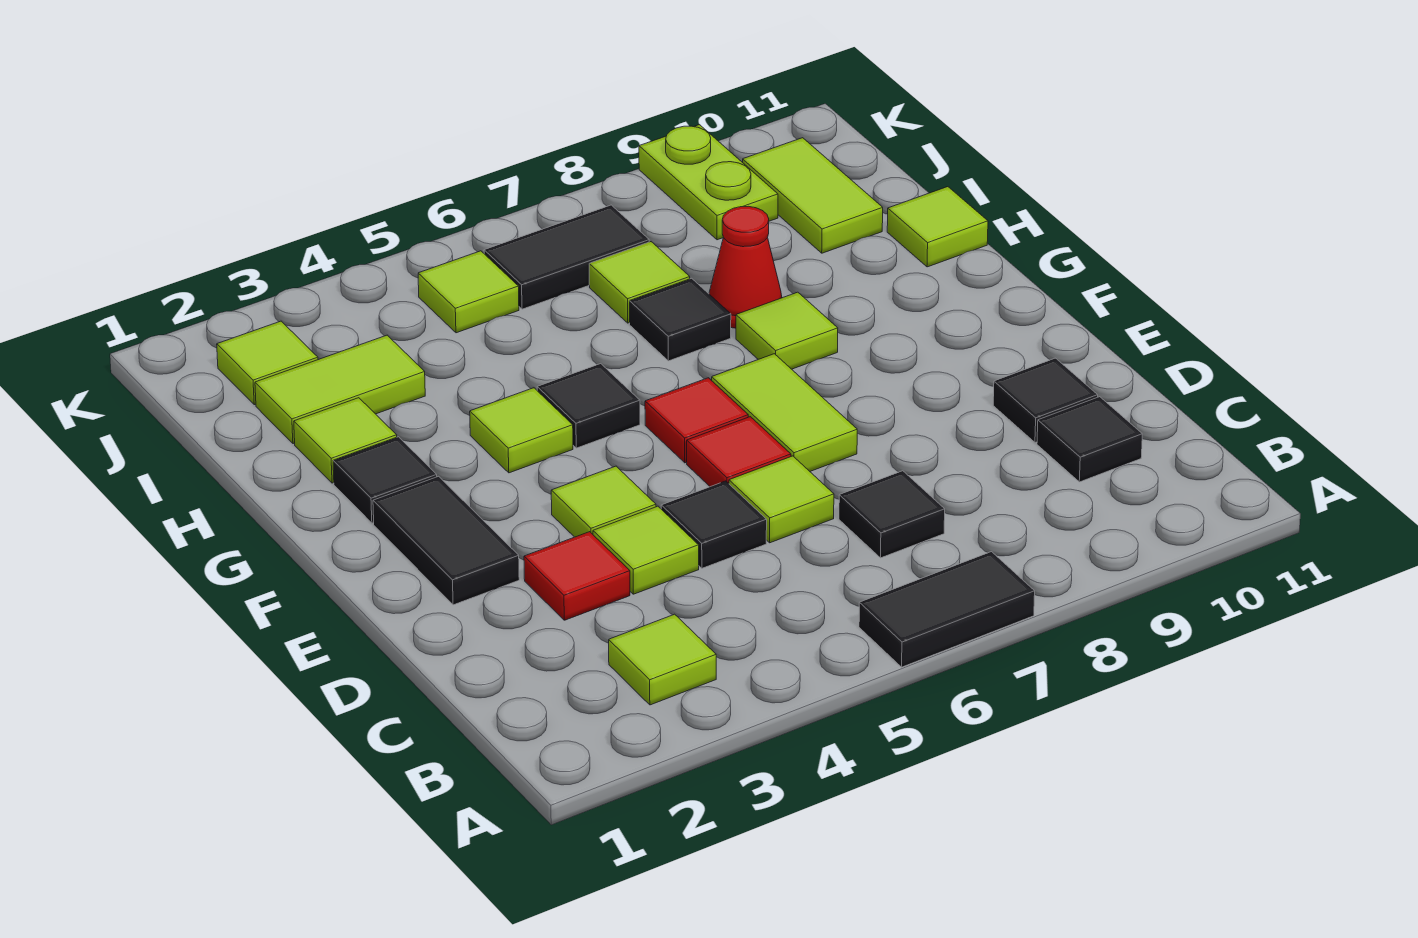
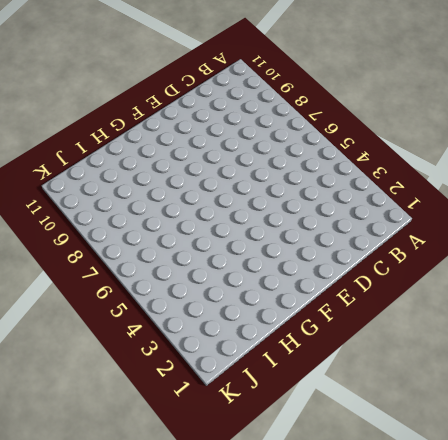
none -> black tile A6:A7 level 1
none -> lime tile B3 level 1
none -> black tile C7 level 1

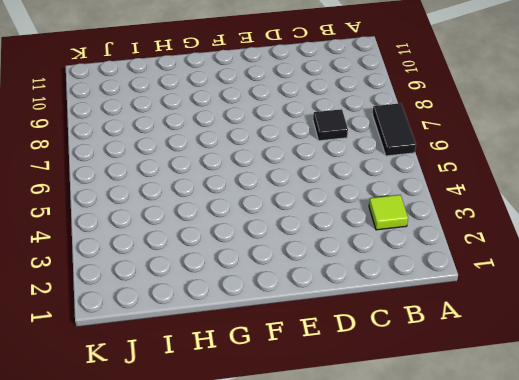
none -> black tile C10 level 1
none -> red tile D3 level 1
none -> lime tile D4 level 1

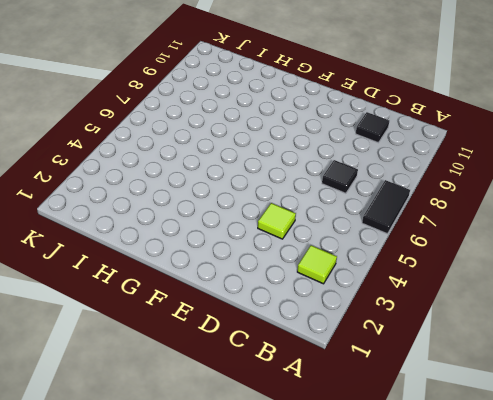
none -> red tile D3 level 1
none -> black tile D5 level 1
none -> lime tile D6 level 1

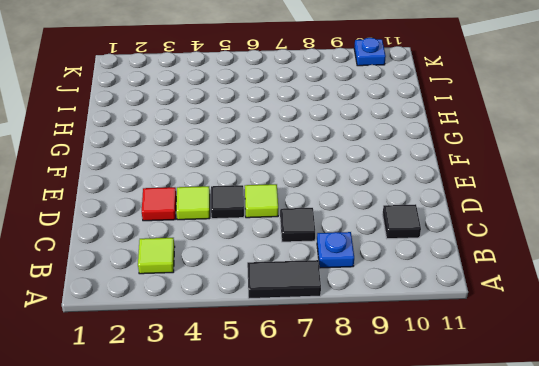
blue plate B8 level 1 -> none
blue plate K10 level 1 -> none
none -> black tile D10 level 1
none -> black tile E2:F2 level 1
none -> lime tile E4 level 1

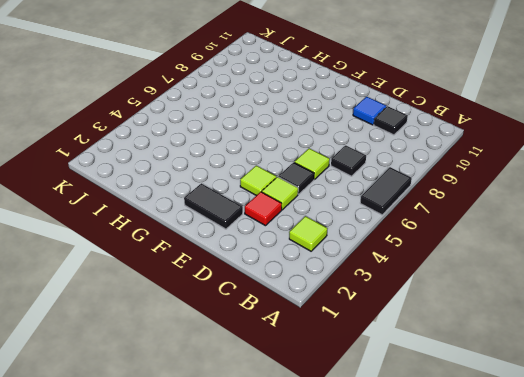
blue tile D10 level 1 -> black tile D10 level 1
none -> red tile E6 level 1
none -> lime tile E7:F7 level 1
none -> red tile F6 level 1

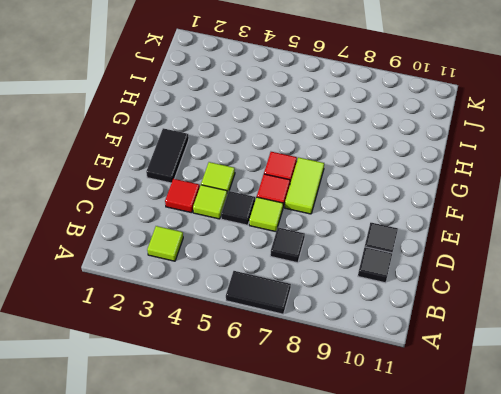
none -> black tile G2 level 1
none -> lime tile G4 level 1
none -> black tile G5 level 1

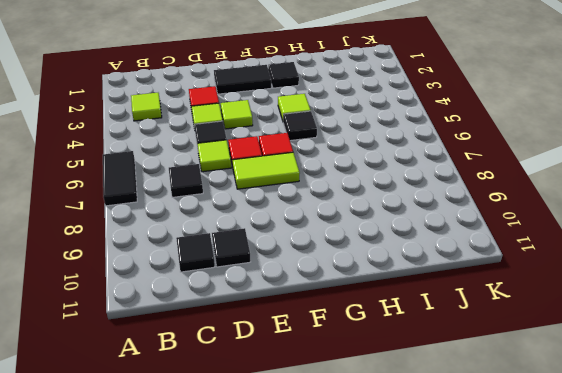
none -> lime tile G8 level 1
none -> lime tile H2 level 1
none -> black tile H7 level 1

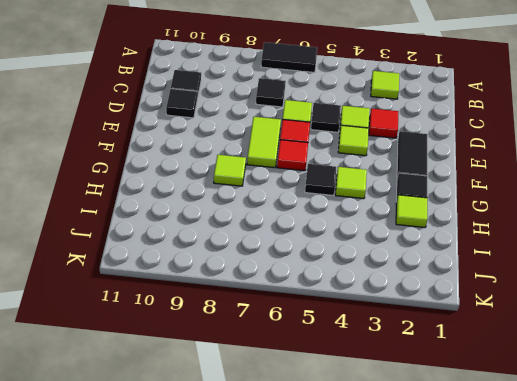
none -> black tile H7 level 1
none -> red cone H8 level 1
none -> lime tile H11 level 1

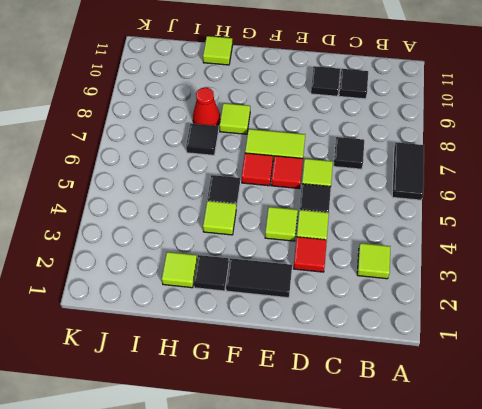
none -> lime tile I2:I3 level 1
none -> lime tile I7 level 1
none -> lime tile I10:J10 level 1

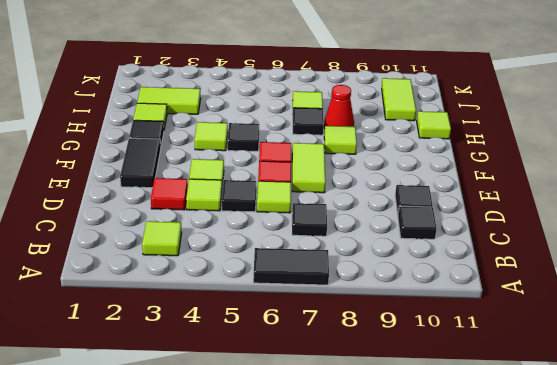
none -> lime tile J2 level 1
none -> lime tile J5 level 1
none -> black tile J6:J7 level 1

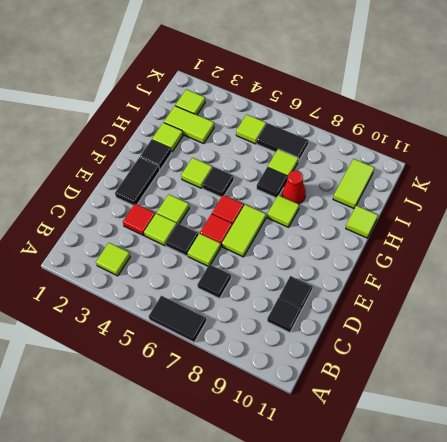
none -> lime plate J9:K9 level 1

